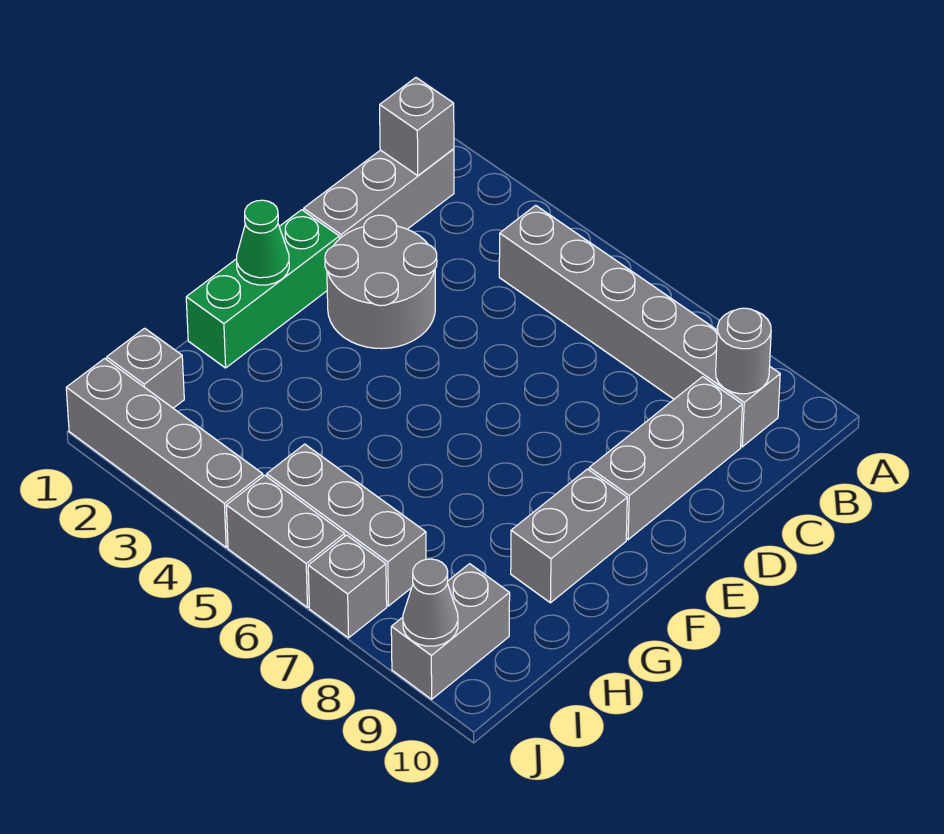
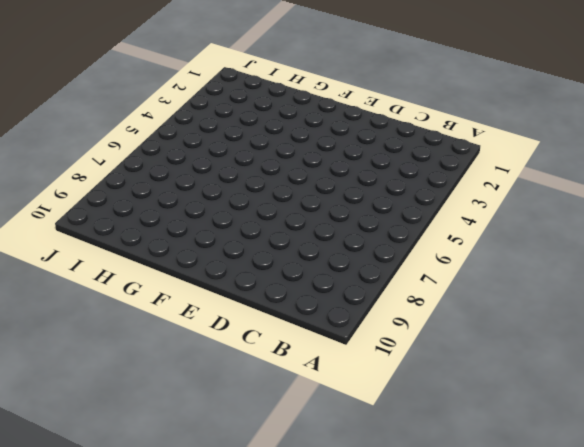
none -> grey brick B1:D1 level 1
none -> grey brick B4:B9 level 1
none -> grey brick C9:E9 level 1

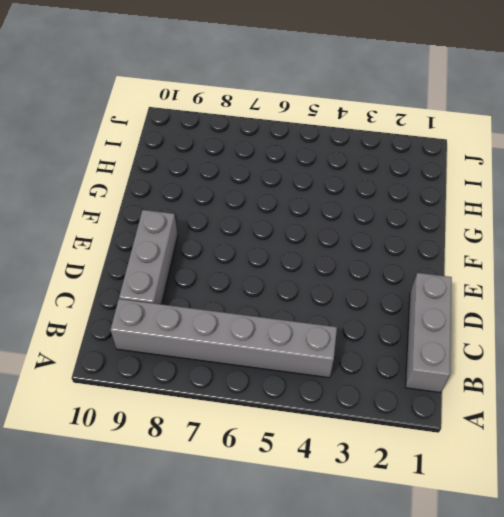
none -> grey round brick D2:E3 level 1
none -> green brick E1:G1 level 1
none -> grey brick F9:G9 level 1

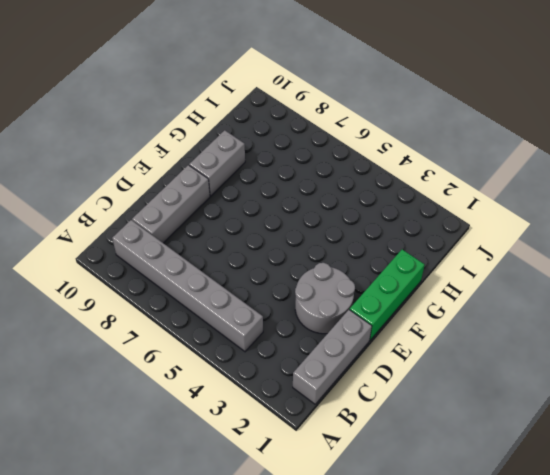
none -> grey brick I1 level 1
none -> grey brick I5:I7 level 1
none -> grey brick I9:J9 level 1

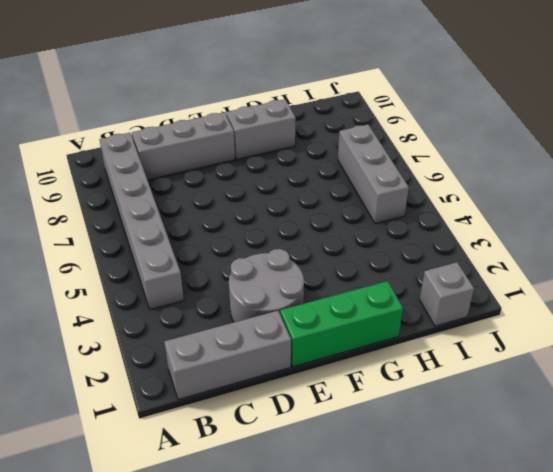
none -> grey brick I9:J9 level 1
none -> grey brick J1:J4 level 1
none -> grey brick J5:J6 level 1

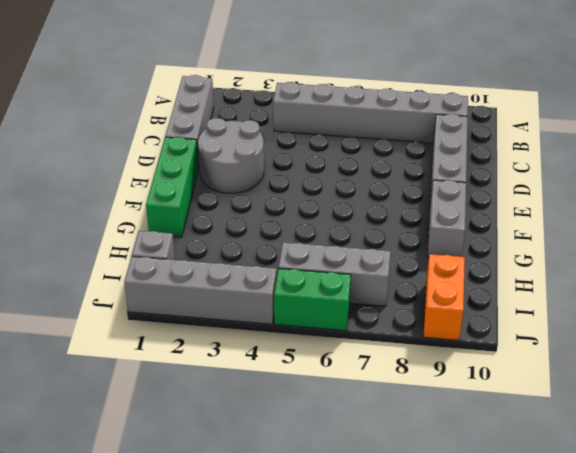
orange brick I9:J9 level 1 -> grey brick I9:J9 level 1
green brick J5:J6 level 1 -> grey brick J5:J6 level 1
none -> grey brick J7 level 1
none -> grey brick B1 level 2
none -> grey round brick B9 level 2

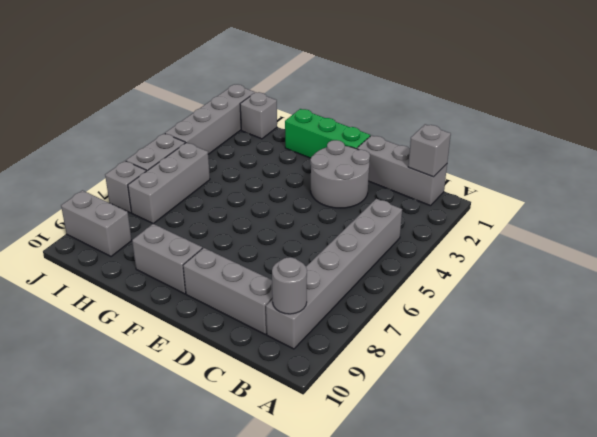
none -> green cone F1 level 2
none -> grey cone J9 level 2

